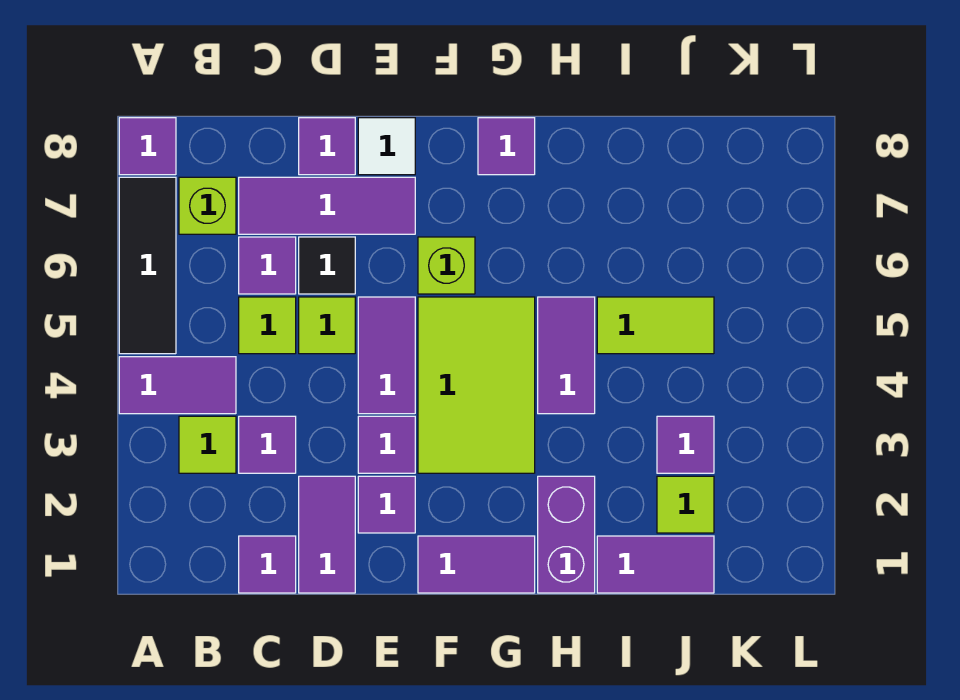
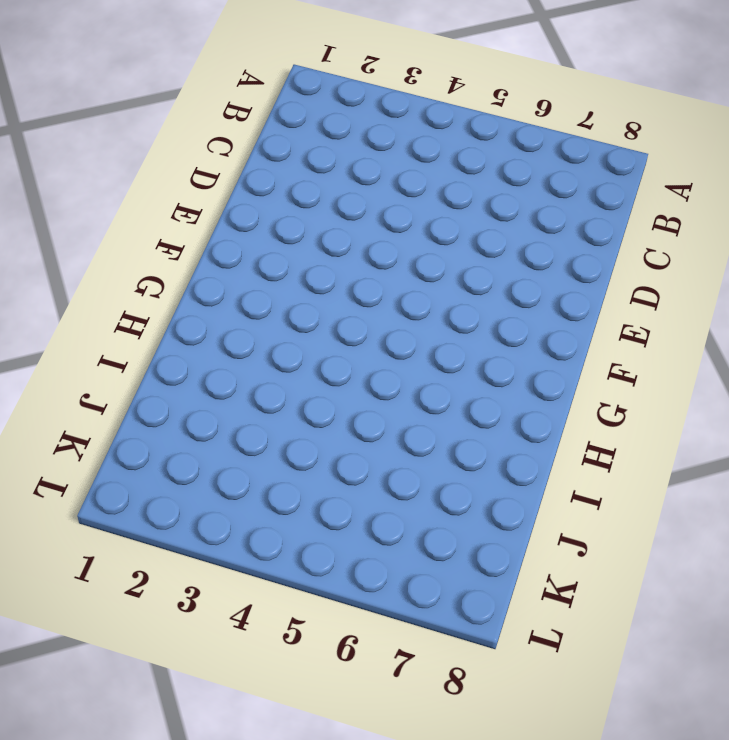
none -> purple tile A4:B4 level 1
none -> black tile A5:A7 level 1
none -> purple tile A8 level 1

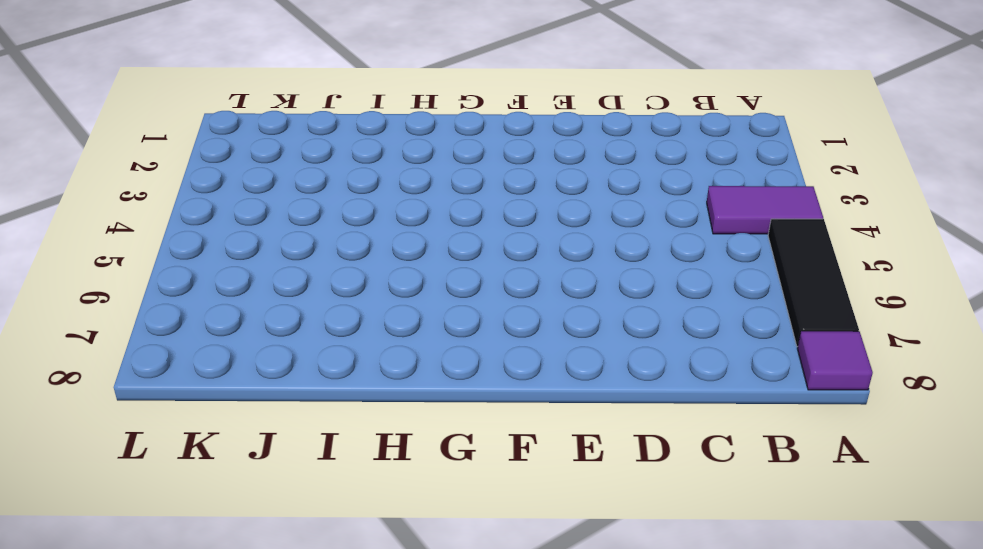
none -> lime tile B3 level 1
none -> lime brick B7 level 1
none -> purple tile C1 level 1

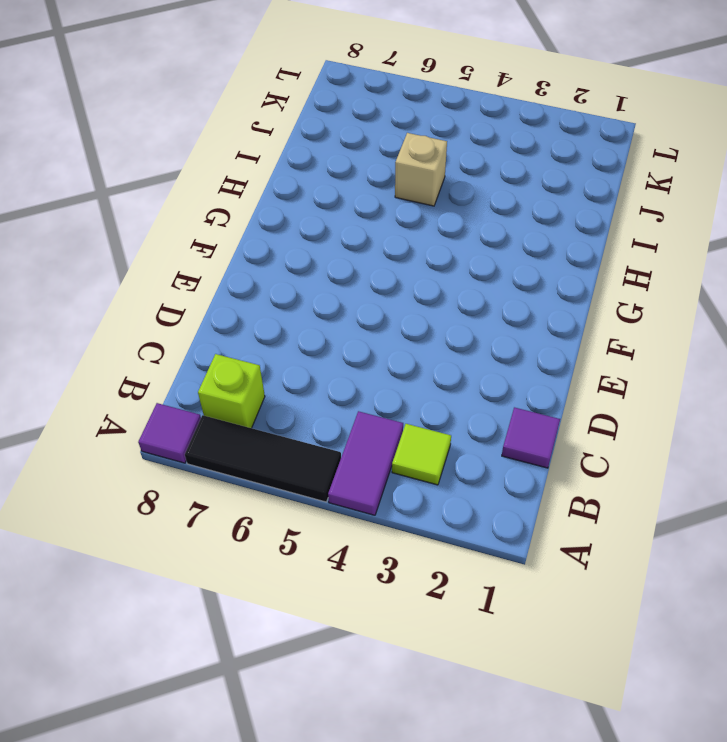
tan brick I5 level 1 -> lime tile I5:J5 level 1
none -> purple tile C3 level 1
none -> lime tile C5 level 1
none -> purple tile C6 level 1

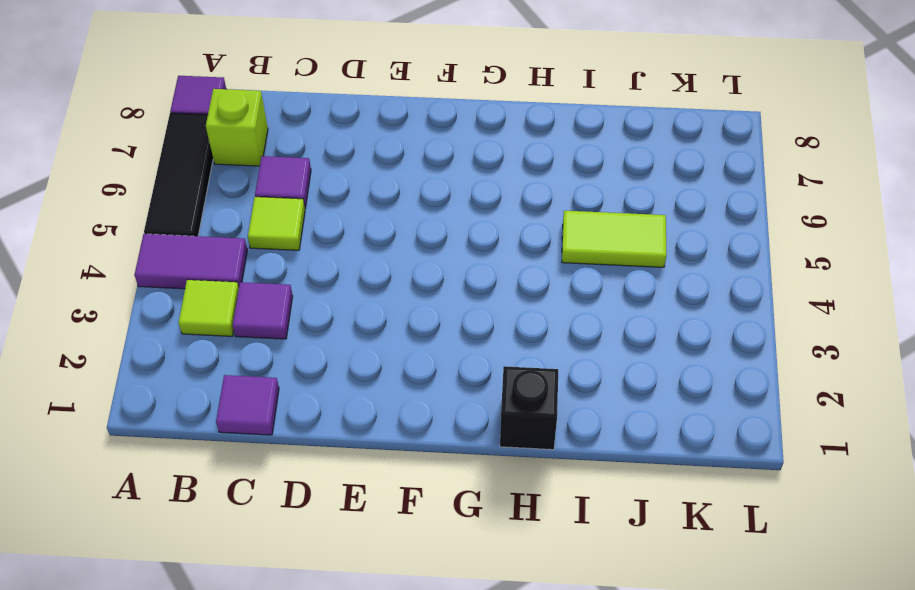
black brick H1 level 1 -> purple brick H1:H2 level 1
none -> purple tile C7:E7 level 1
none -> purple tile D1:D2 level 1
none -> lime tile D5 level 1

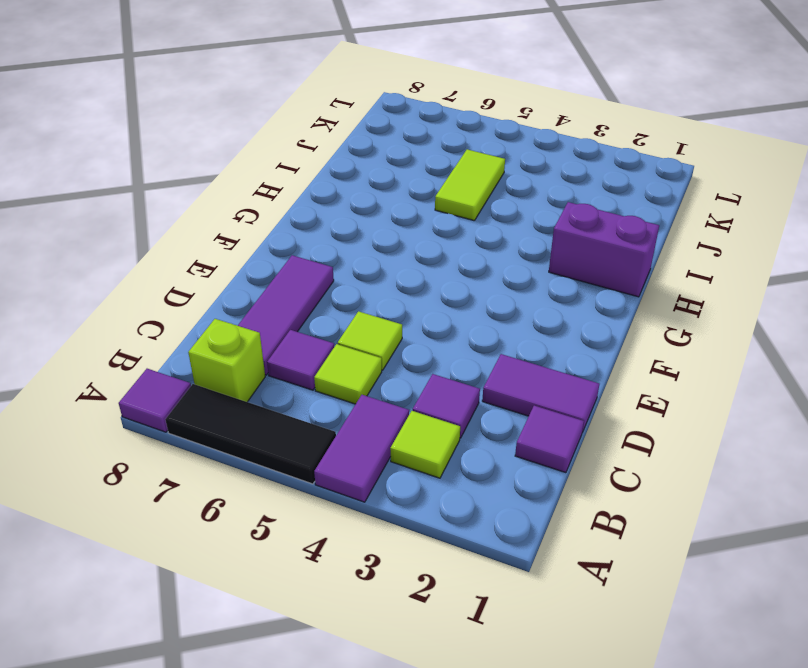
none -> black tile D6 level 1
none -> purple tile D8 level 1
none -> purple tile E2 level 1

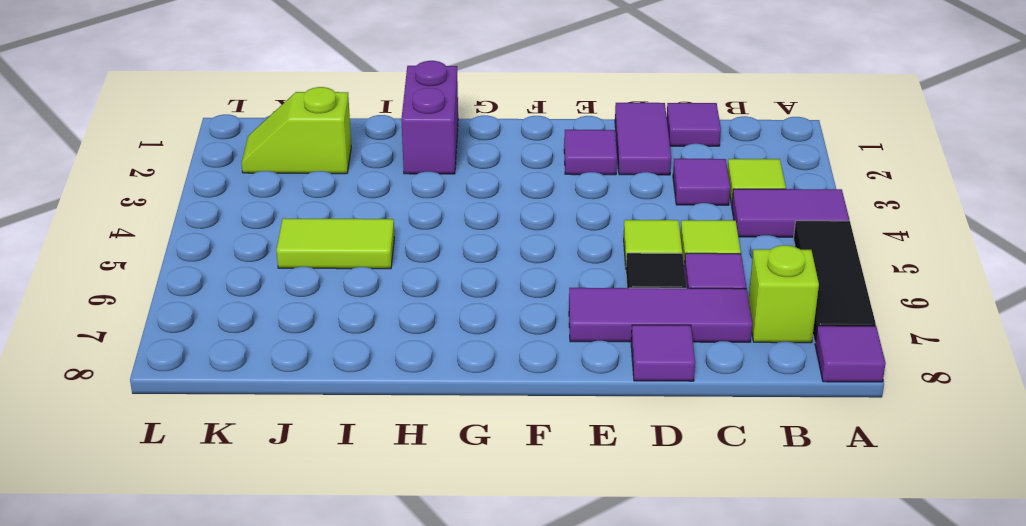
lime slope J2:K2 level 1 top J -> lime tile J2 level 1
none -> purple tile E3 level 1
none -> purple tile E4:E5 level 1
none -> white tile E8 level 1

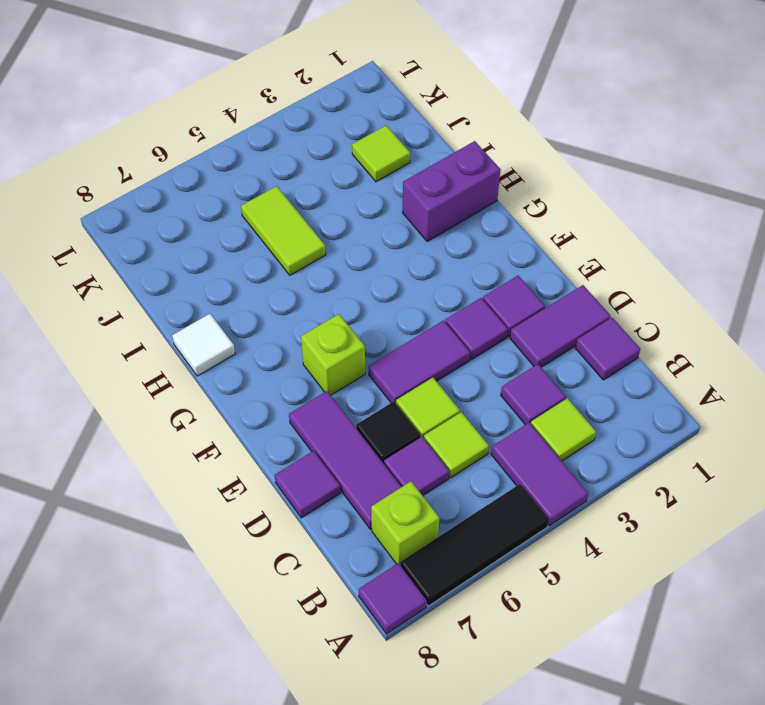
white tile H8 level 1 -> white tile E8 level 1
none -> purple tile F1:G1 level 1
none -> lime tile F3:G5 level 1
none -> purple tile G8 level 1

